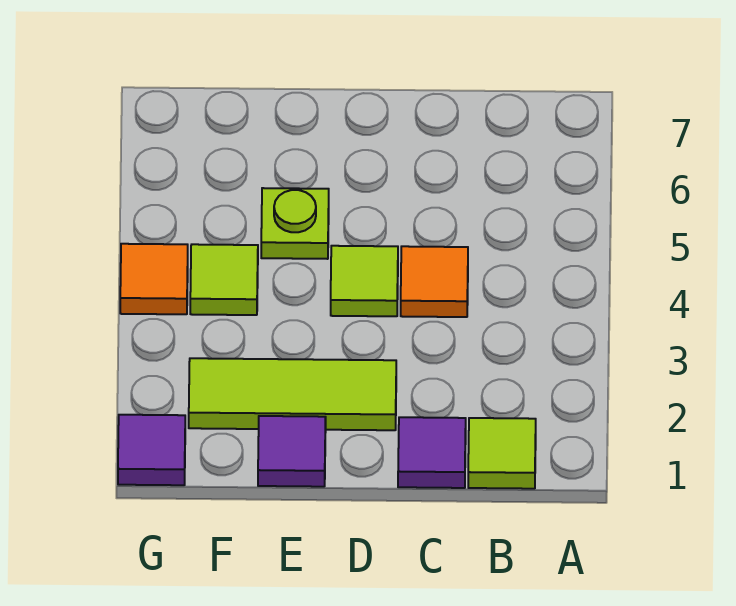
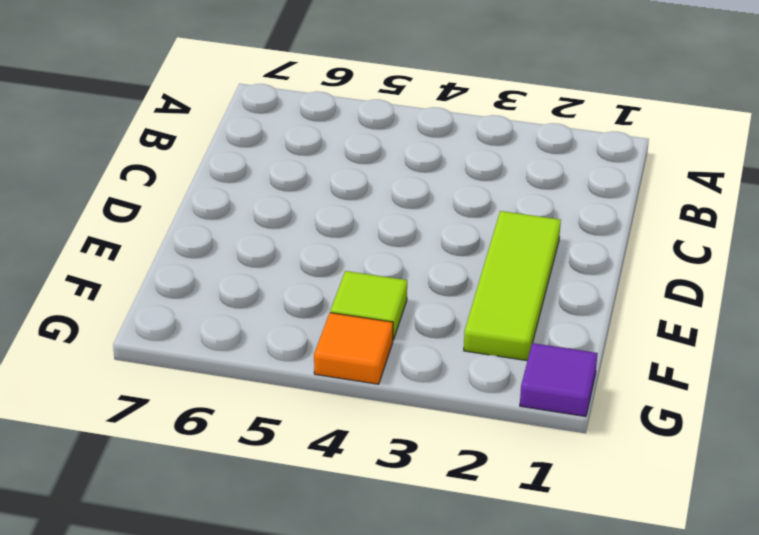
none -> lime tile B1 level 1
none -> purple tile C1 level 1

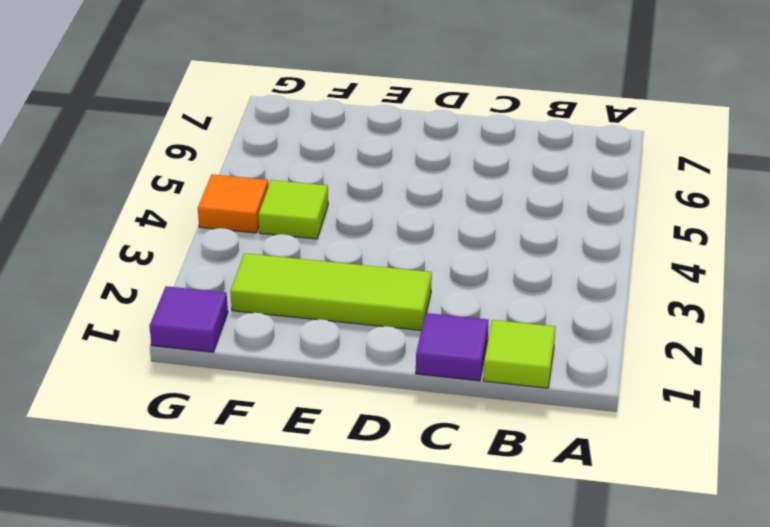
none -> orange tile C4 level 1
none -> lime tile D4 level 1

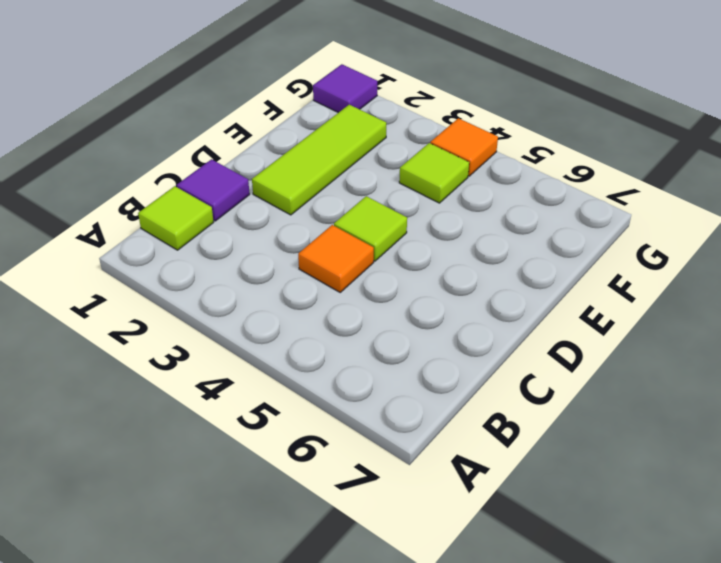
none -> purple tile E1 level 1
none -> lime plate E5 level 1

